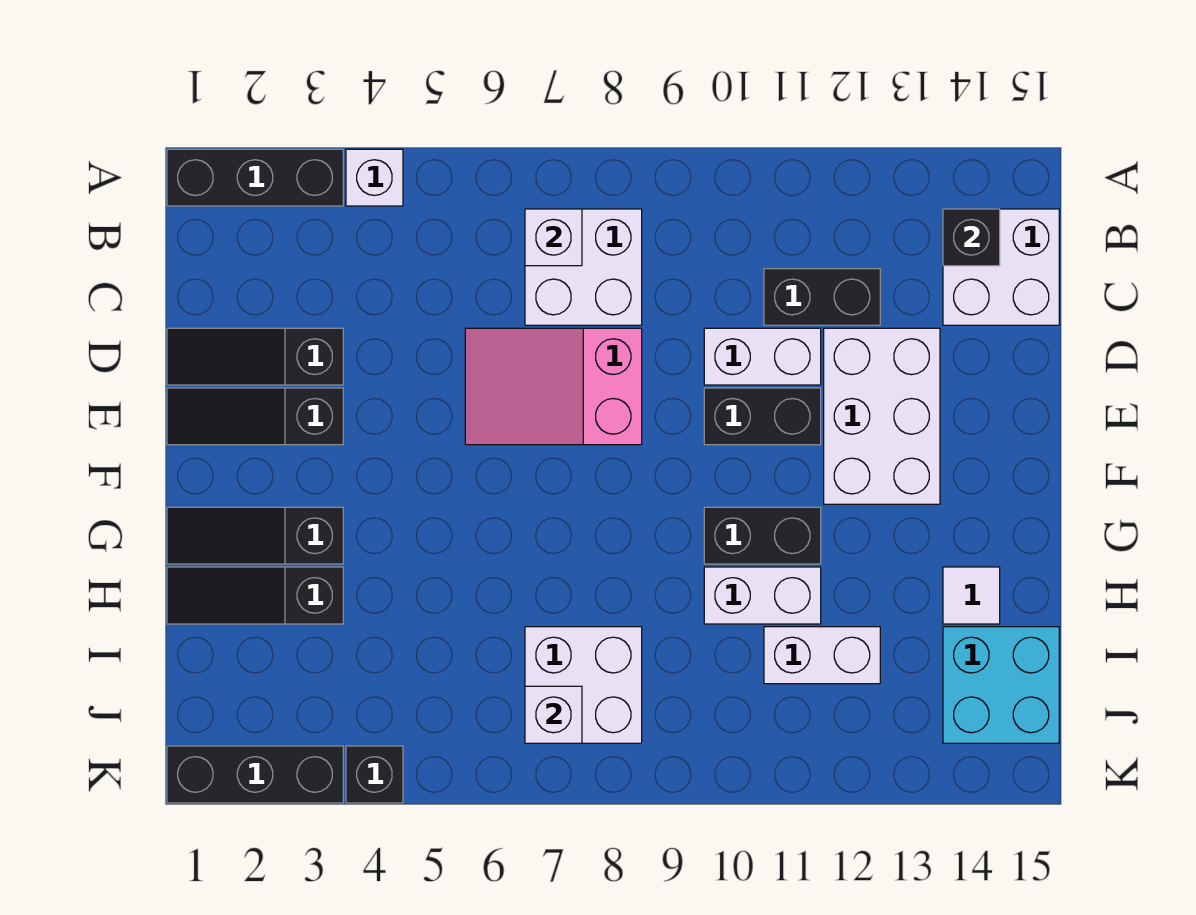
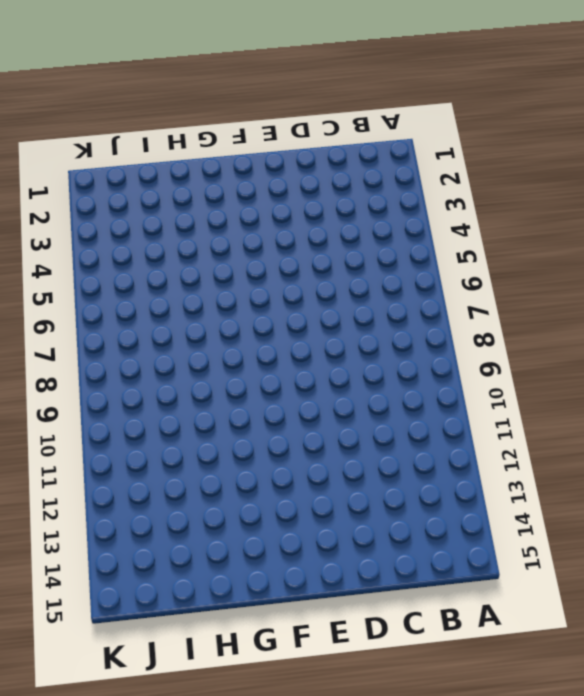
none -> black brick A1:A3 level 1
none -> white brick A4 level 1
none -> white brick B7:C8 level 1

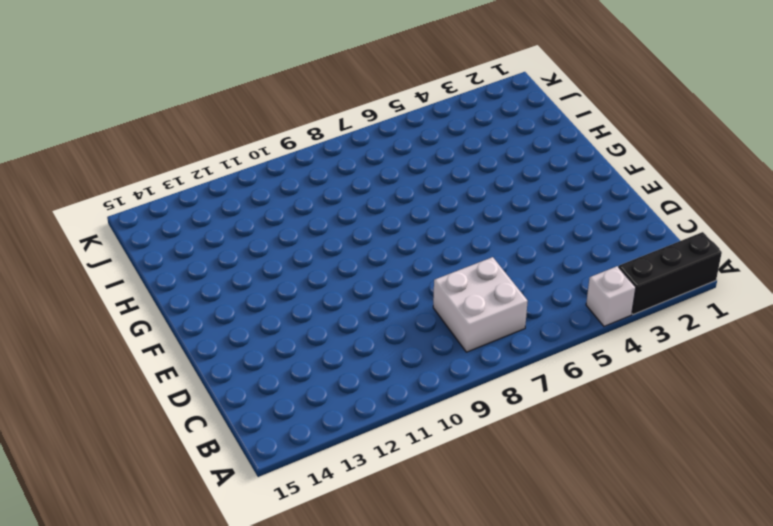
none -> white brick B14:C15 level 1
none -> black brick C11:C12 level 1
none -> black slope D1:D3 level 1 top 3

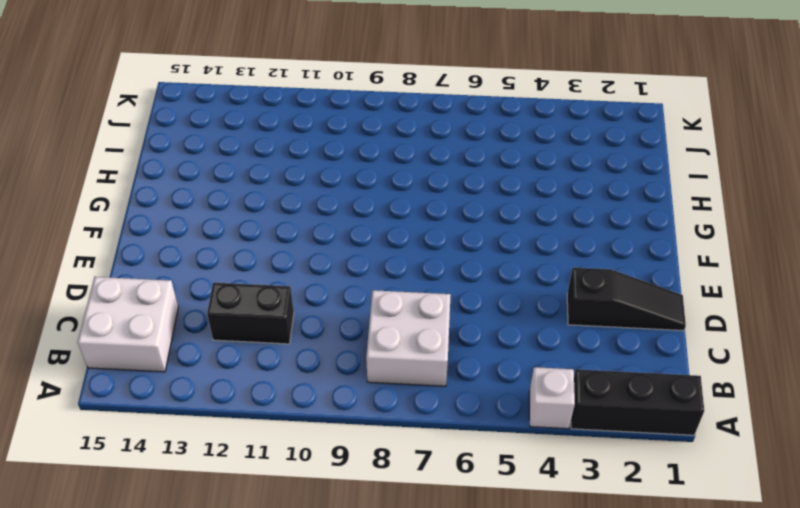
none -> pink slope D6:E8 level 1 top 8
none -> white brick D10:D11 level 1
none -> white brick D12:F13 level 1

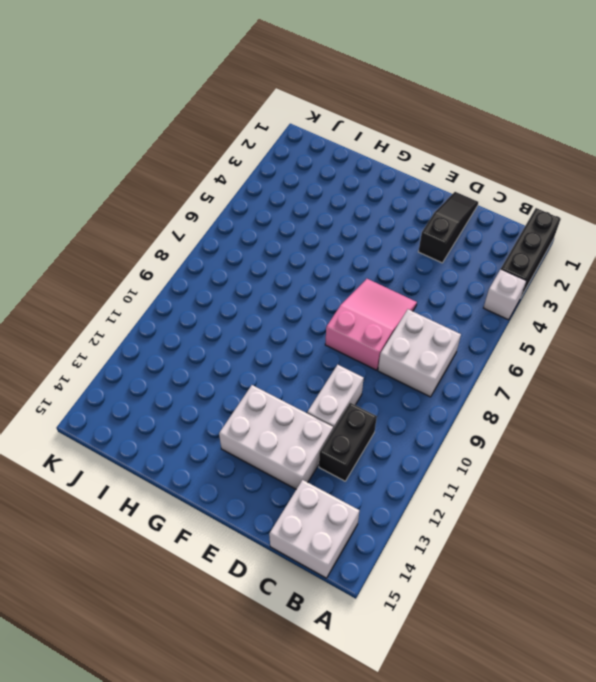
none -> black slope E1:E3 level 1 top 3
none -> black brick E10:E11 level 1
none -> black slope G1:G3 level 1 top 3

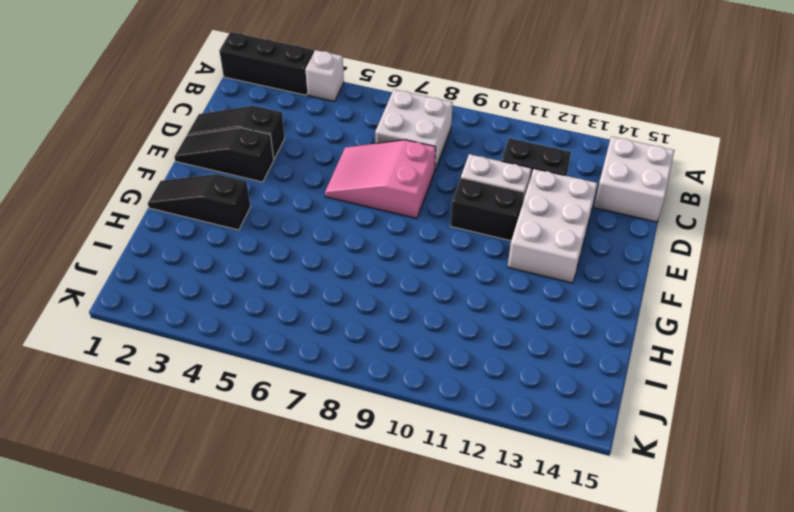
none -> black brick G10:G11 level 1
none -> black slope H1:H3 level 1 top 3
none -> white brick H10:H11 level 1

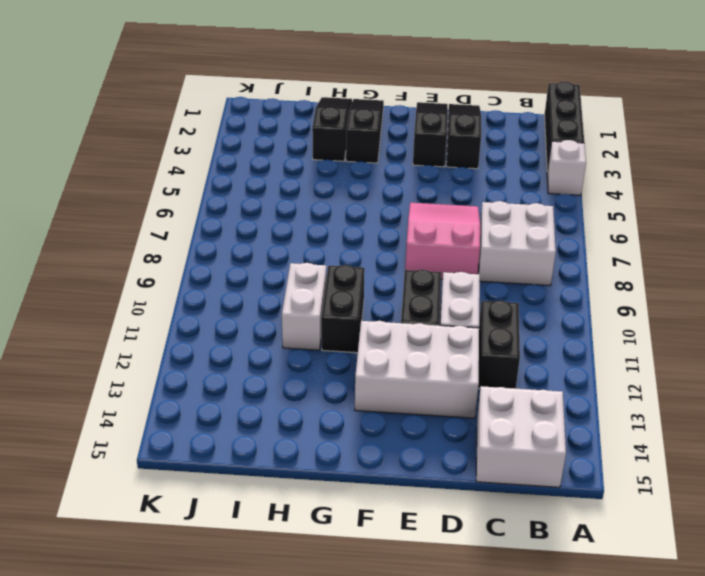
none -> white tile H14 level 1
none -> white brick I7:J8 level 1
none -> white brick I11:I12 level 1

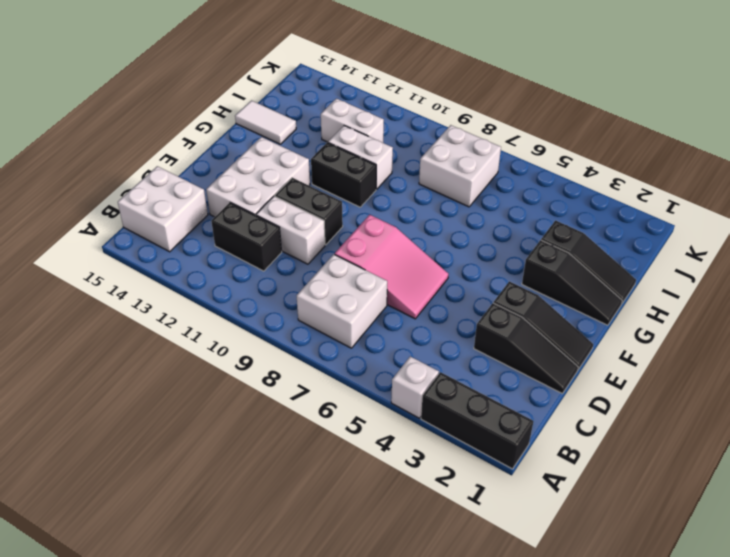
white tile H14:H15 level 1 -> white tile H14 level 1
none -> cyan brick I14:J15 level 1
none -> black brick K1:K3 level 1
none -> black brick K4 level 1

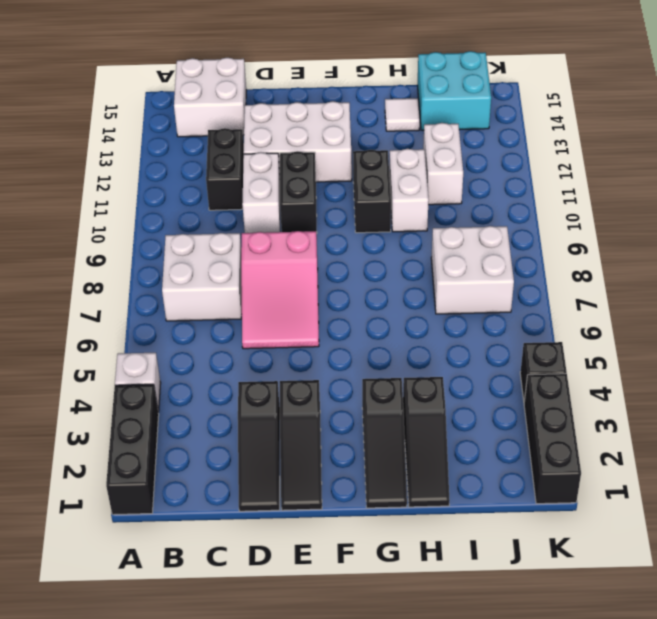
none -> white brick B7 level 2
none -> black brick B14 level 2
none -> white brick J7 level 2

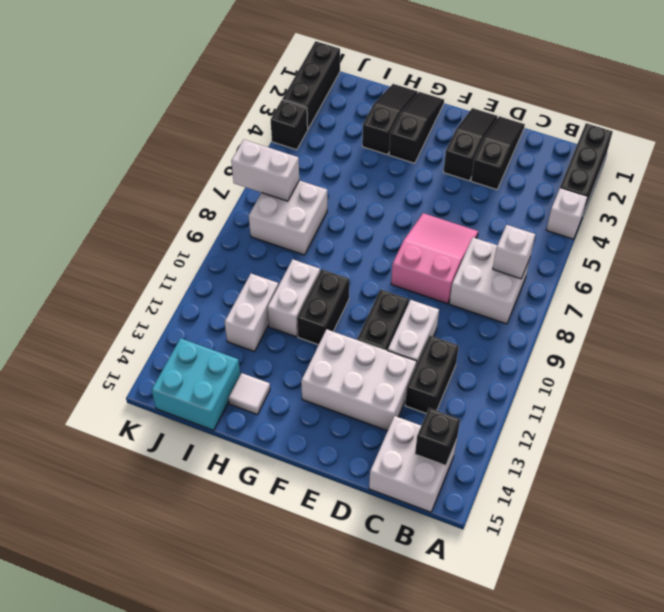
white brick J7:K7 level 2 -> white brick J7 level 2

